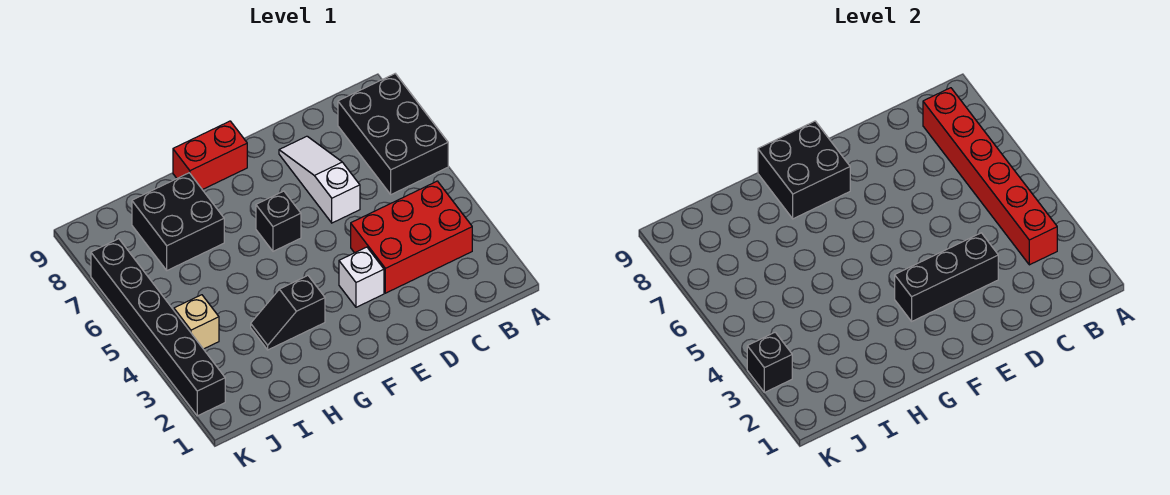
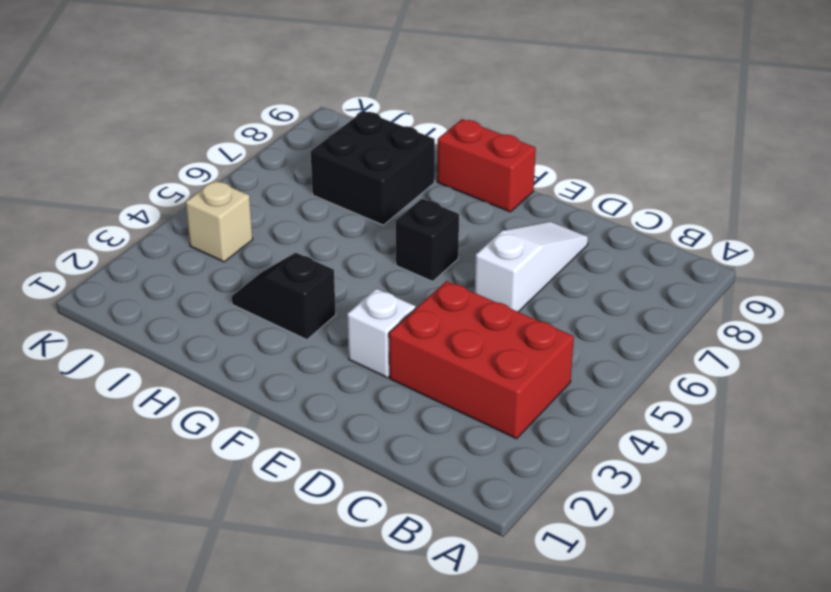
none -> black brick A6:B8 level 1
none -> black brick K2:K7 level 1
none -> red brick B3:B8 level 2

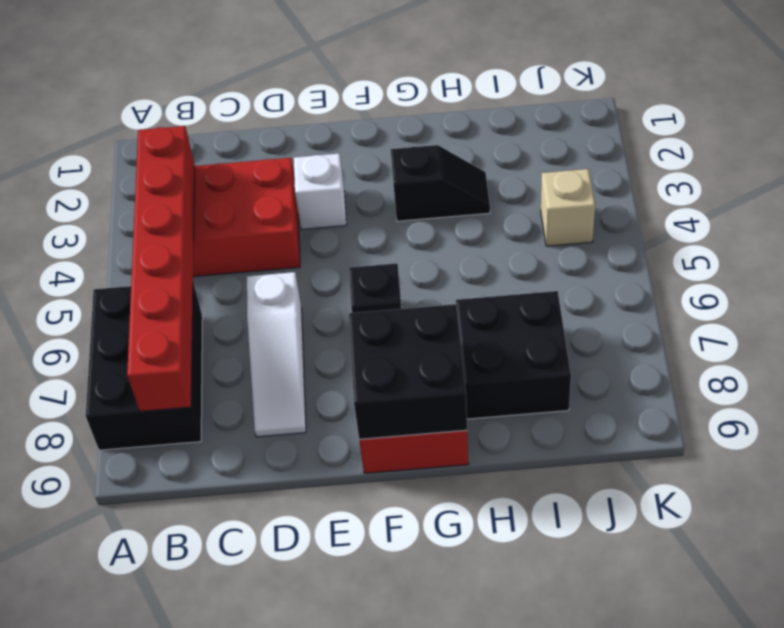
none -> black brick K2:K7 level 1
none -> black brick D3:F3 level 2
none -> black brick K3 level 2

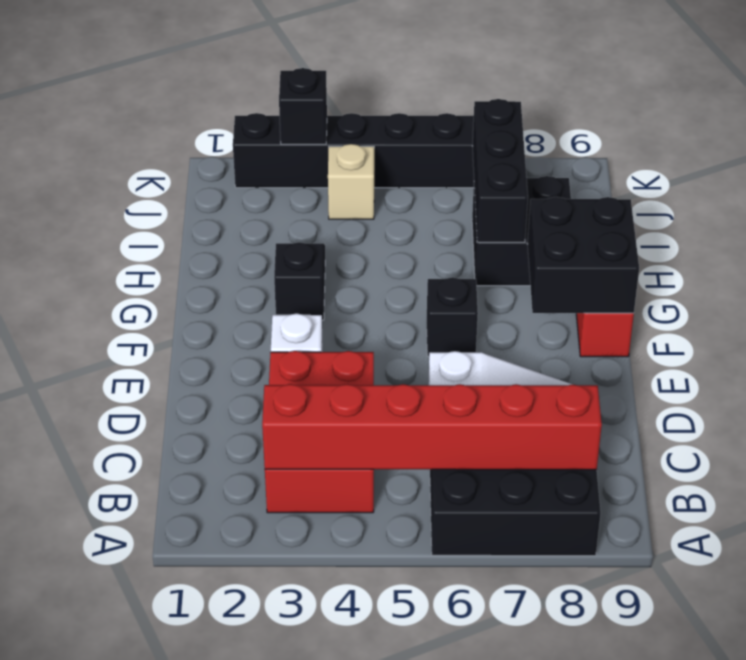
black brick H7:J7 level 2 -> black brick D3:F3 level 2

